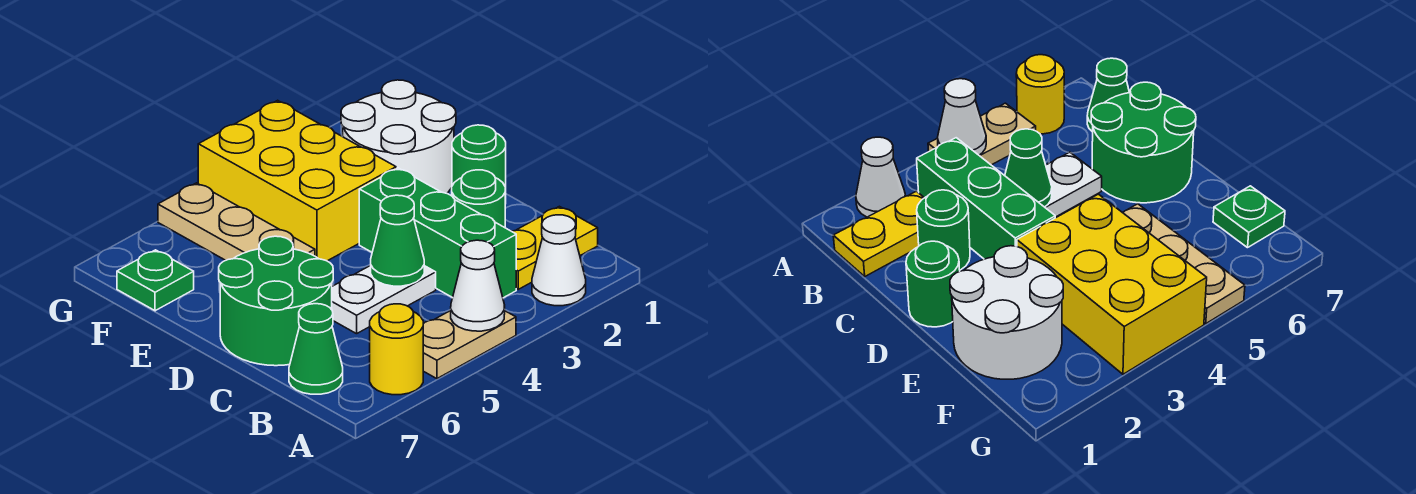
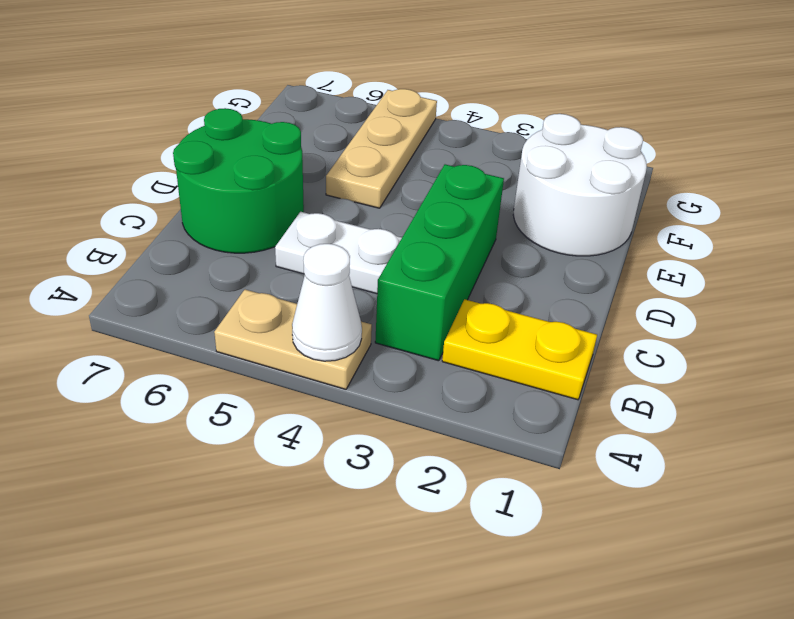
none -> white cone A2 level 1
none -> yellow round brick A6 level 1
none -> green cone B7 level 1

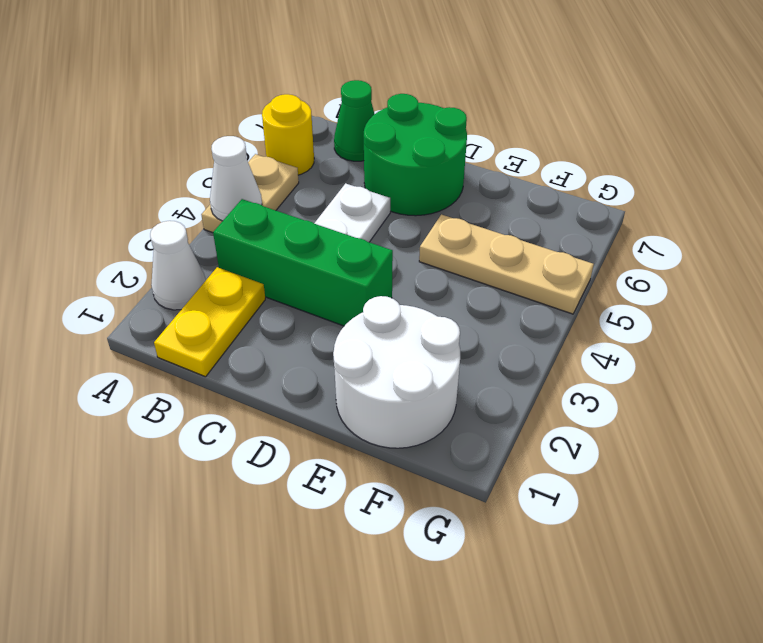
none -> green round brick C2 level 1
none -> green round brick D1 level 1
none -> yellow brick E3:G4 level 1

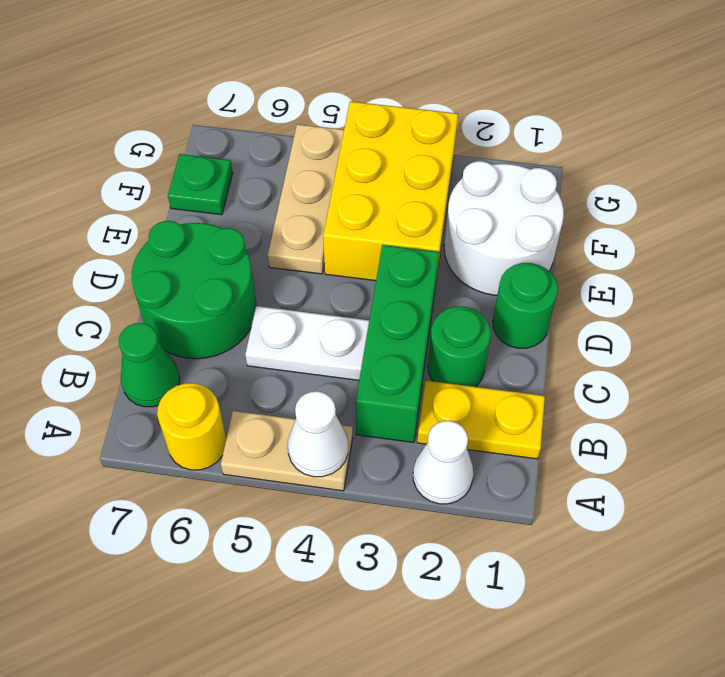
none -> green cone C4 level 2

